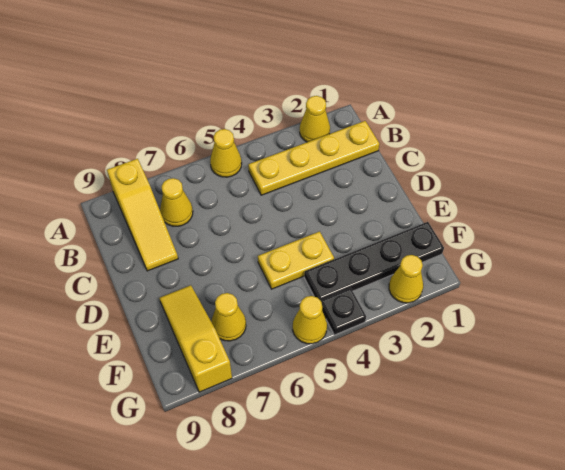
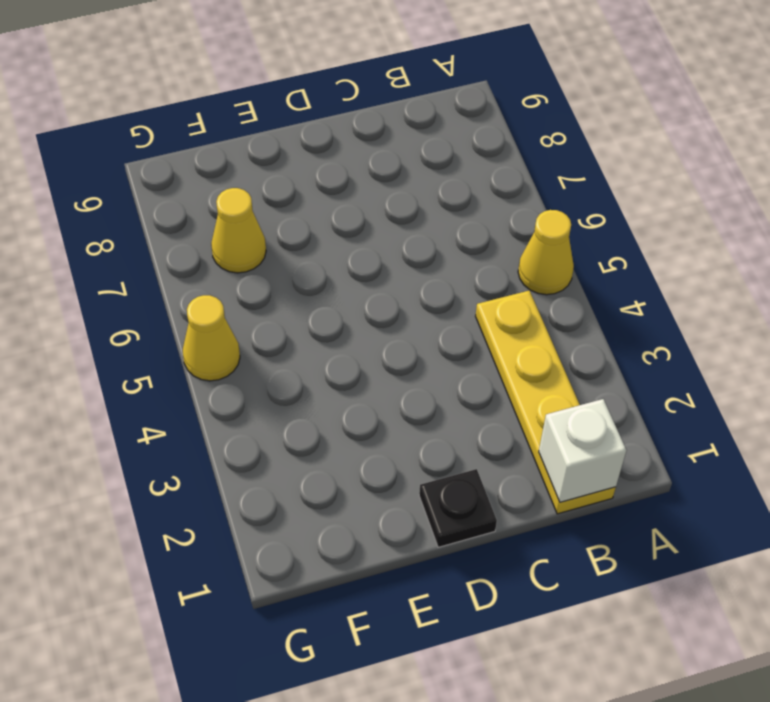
white brick B1 level 2 -> none
black plate D1 level 1 -> black plate G4 level 1
none -> yellow cone A2 level 1
none -> yellow slope A8:C8 level 1 top A
none -> yellow cone B7 level 1

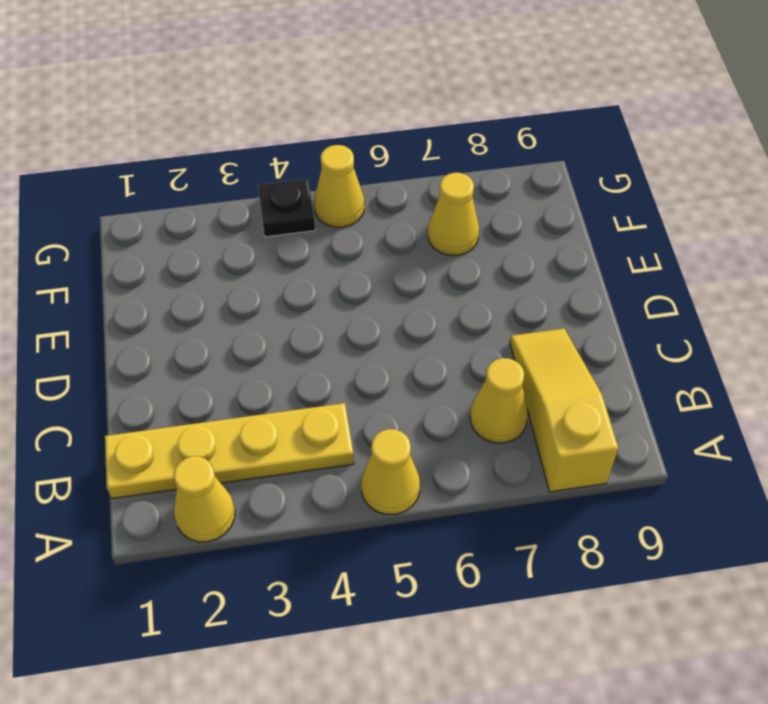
none -> yellow plate E4:E5 level 1
none -> yellow slope E8:G8 level 1 top G
none -> black plate F1:F4 level 1

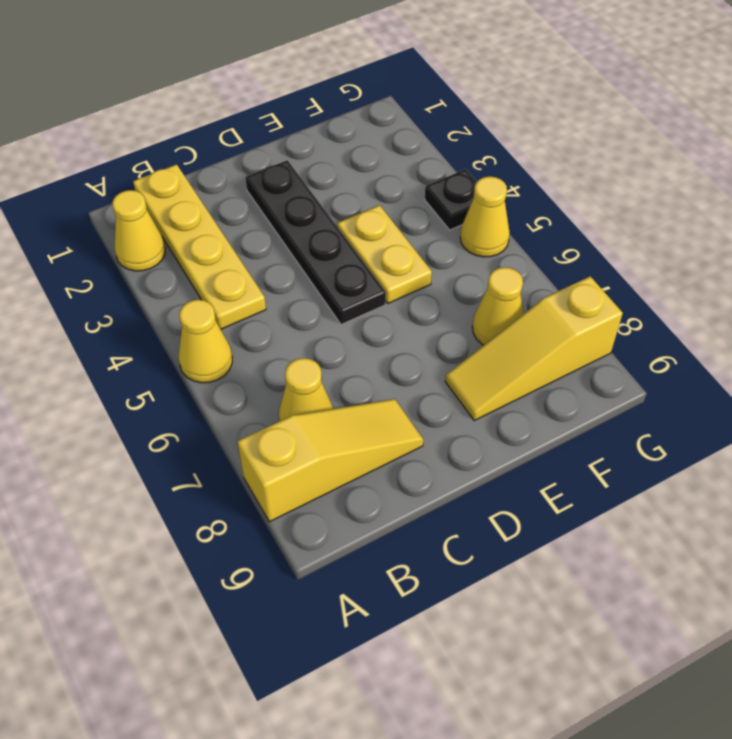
black plate D2:D5 level 1 -> black plate F1:F4 level 1
none -> yellow cone G2 level 1

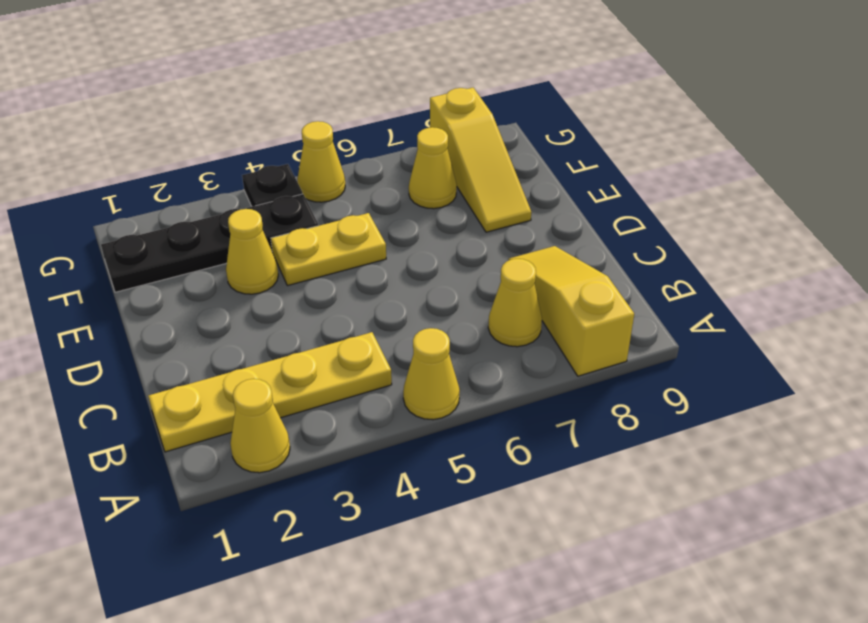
yellow cone E3 level 1 -> yellow cone G2 level 1

